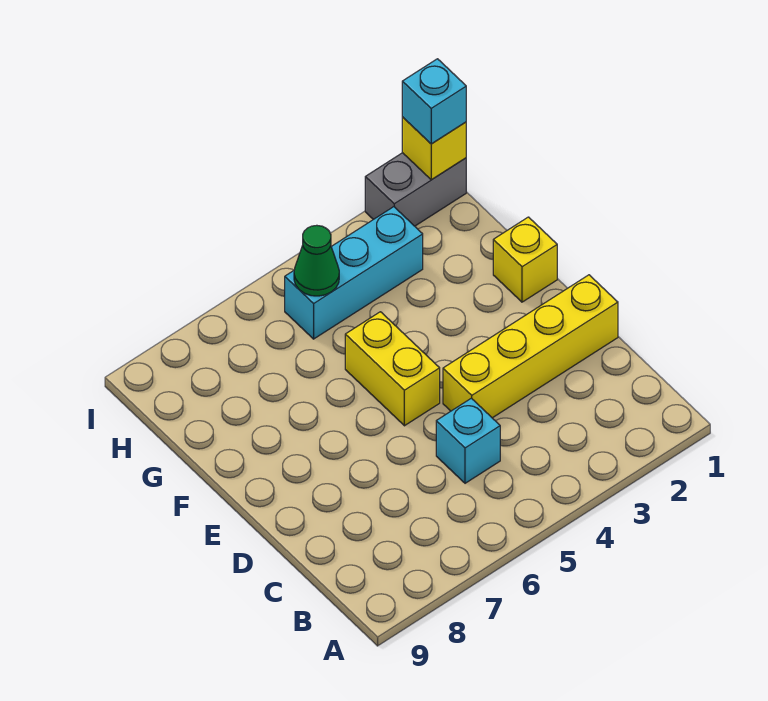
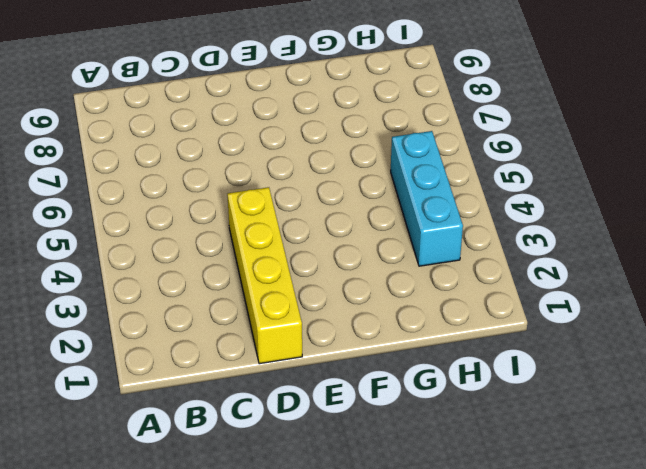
none -> cyan brick C5 level 1
none -> yellow brick E5:F5 level 1

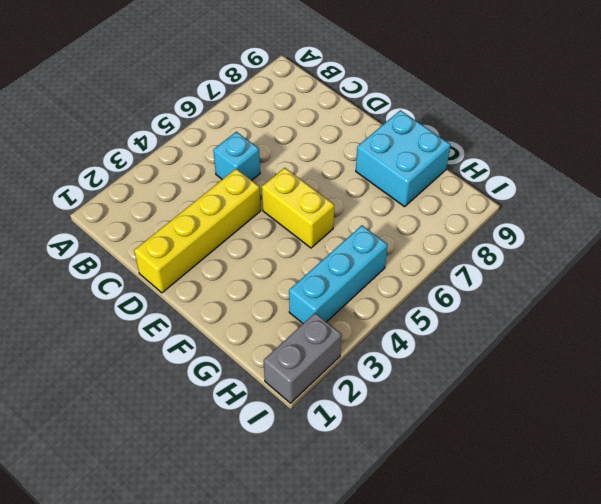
cyan brick F8:G9 level 1 -> none
none -> yellow brick F1 level 1
none -> green cone H5 level 2

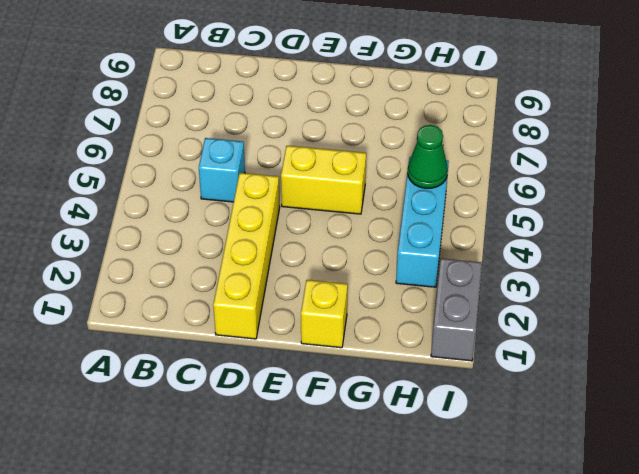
none -> yellow brick I1 level 2
none -> cyan brick I1 level 3

